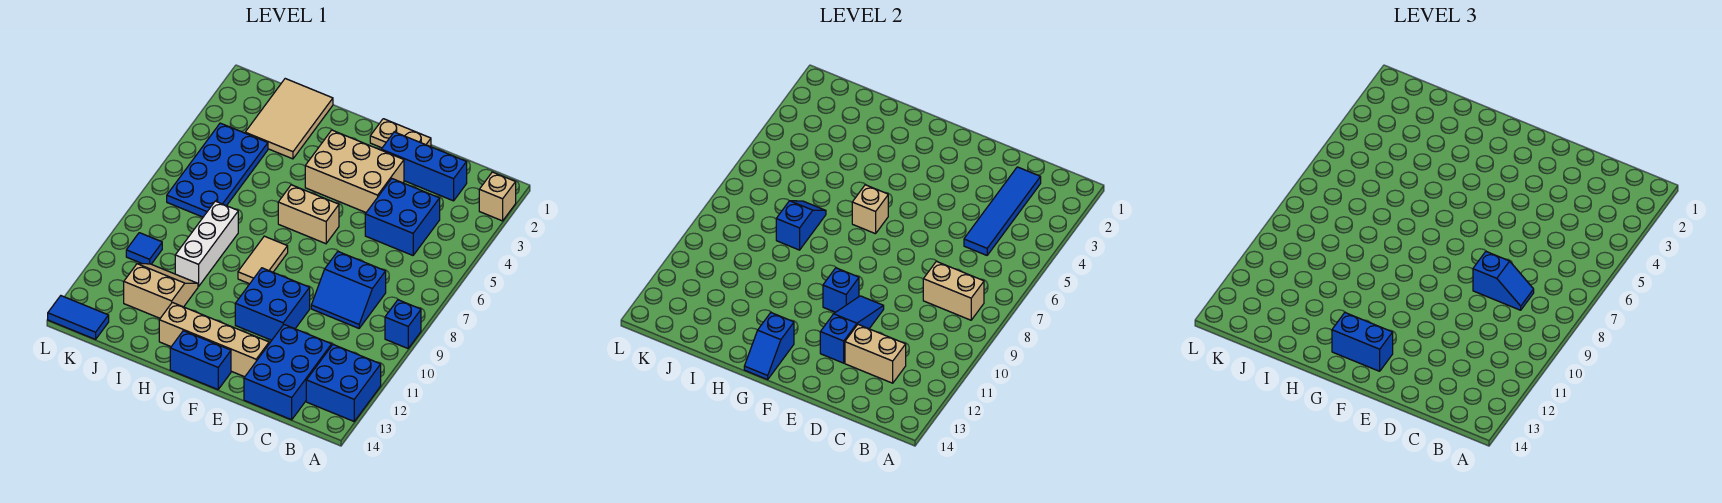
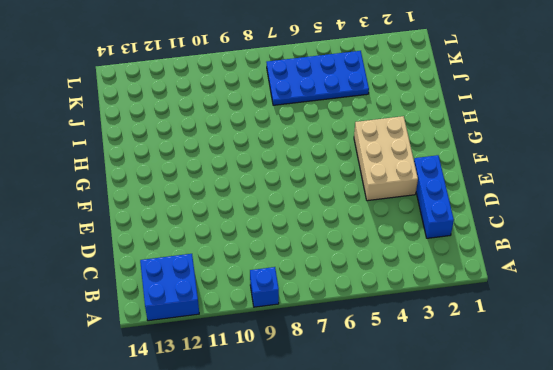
none -> tan brick A2 level 1
none -> blue brick C4:D5 level 1
none -> blue slope C8:D9 level 1 top 8
none -> blue brick C12:D14 level 1

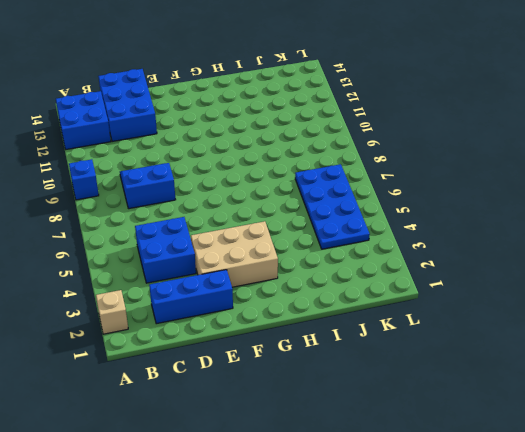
none -> tan plate E1:F1 level 1
none -> blue brick E10:F11 level 1
none -> tan brick E13:H13 level 1
none -> tan brick F6:G6 level 1

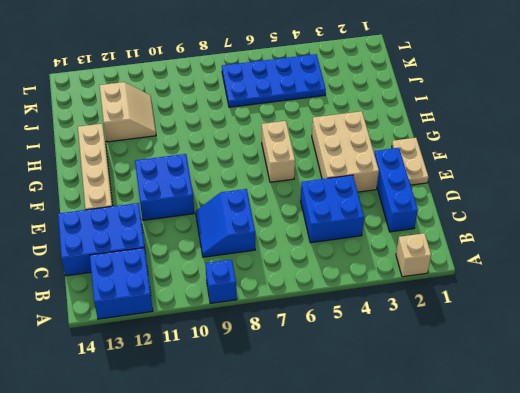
none -> blue brick F14:G14 level 1
none -> tan tile G8:G9 level 1
none -> tan tile I1:J3 level 1
none -> white brick I8:I10 level 1

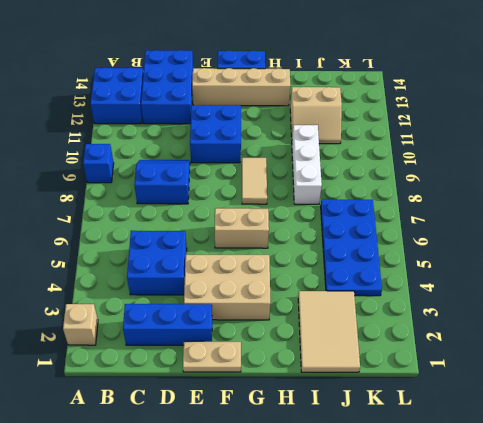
none -> blue tile K10 level 1
none -> blue tile K14:L14 level 1
none -> tan brick B8:C8 level 2
none -> blue tile C2:C5 level 2

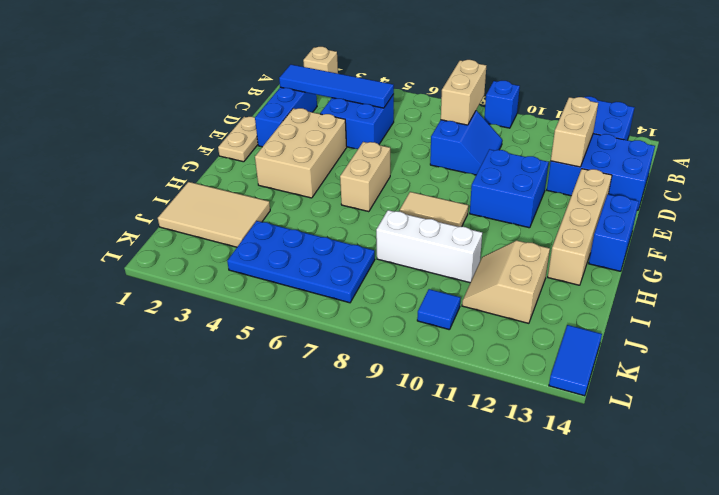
none -> blue slope E10:E12 level 2 top 12
none -> blue brick F10 level 2
none -> tan brick G6 level 2
none -> blue slope G13:G14 level 2 top 13

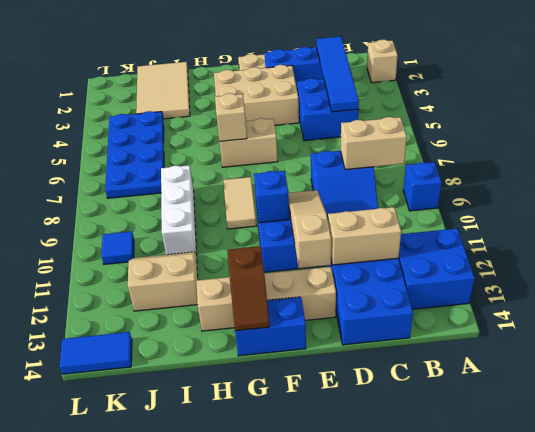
tan slope E10:E12 level 2 top 12 -> blue slope E10:E12 level 2 top 12
brown slope G13:G14 level 2 top 13 -> blue slope G13:G14 level 2 top 13
none -> blue slope I7:I8 level 2 top 8
none -> blue slope C8:D8 level 3 top D
none -> blue brick F13:G13 level 3

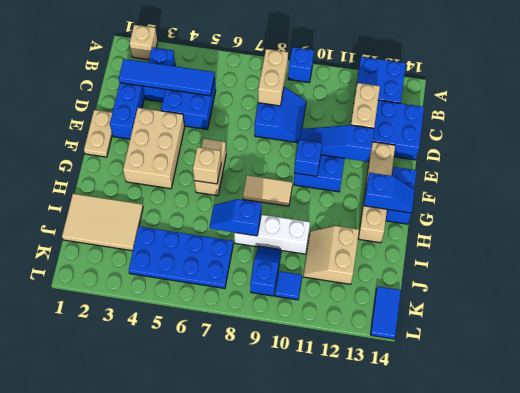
blue brick B3:C3 level 1 -> blue brick F13:G13 level 3
blue slope J9:K9 level 1 top K -> blue slope C8:D8 level 3 top D

